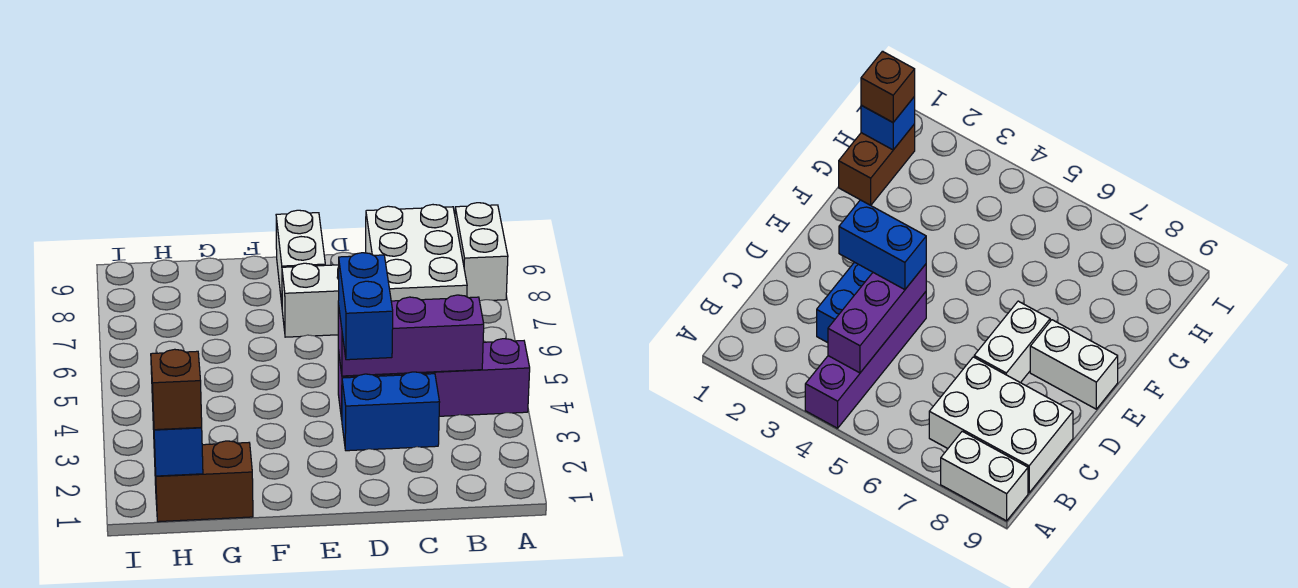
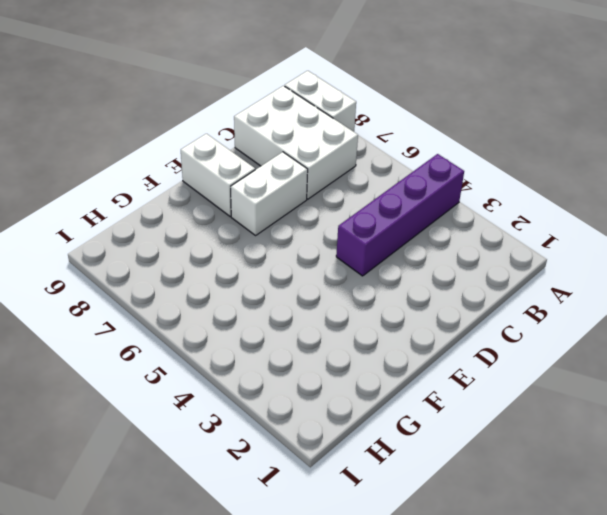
none -> blue brick C3:D3 level 1
none -> brown brick G1:H1 level 1

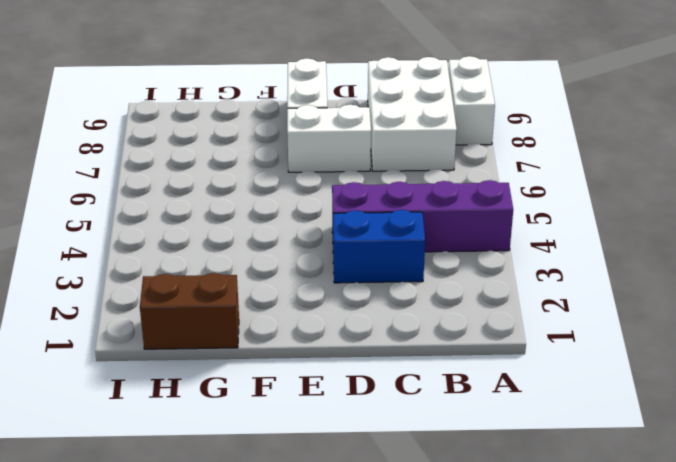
none -> purple brick B4:D4 level 2
none -> blue brick H1 level 2

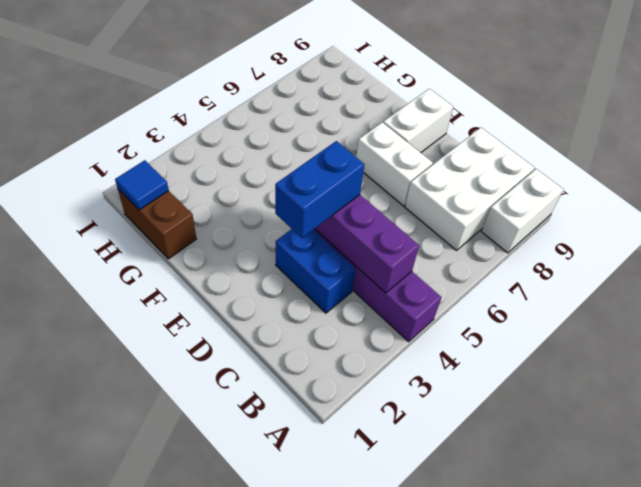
blue tile H1 level 2 -> blue brick H1 level 2
none -> brown brick H1 level 3

